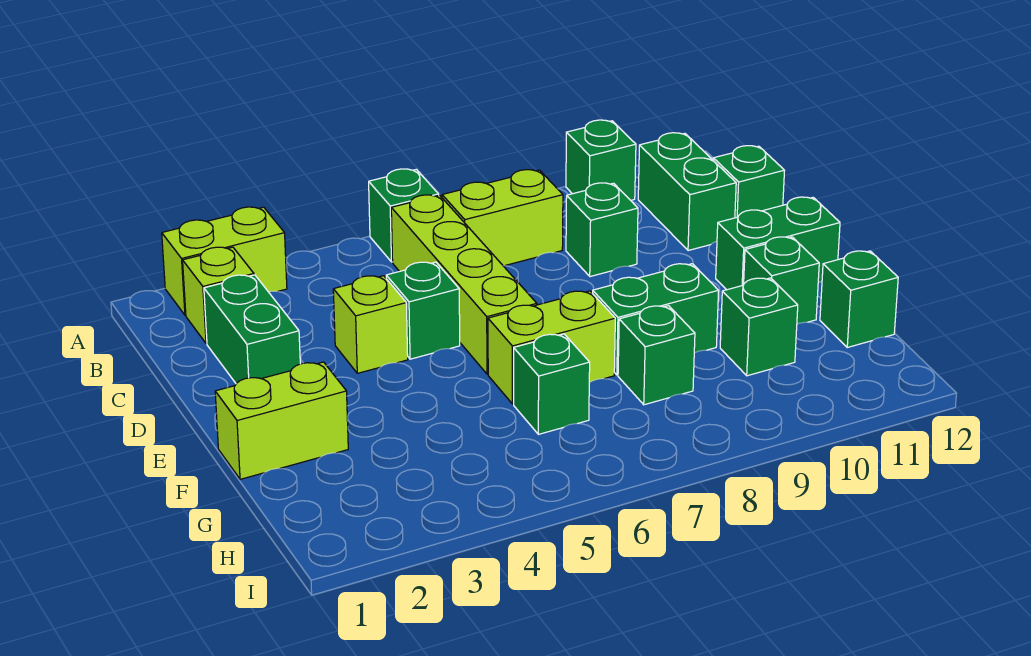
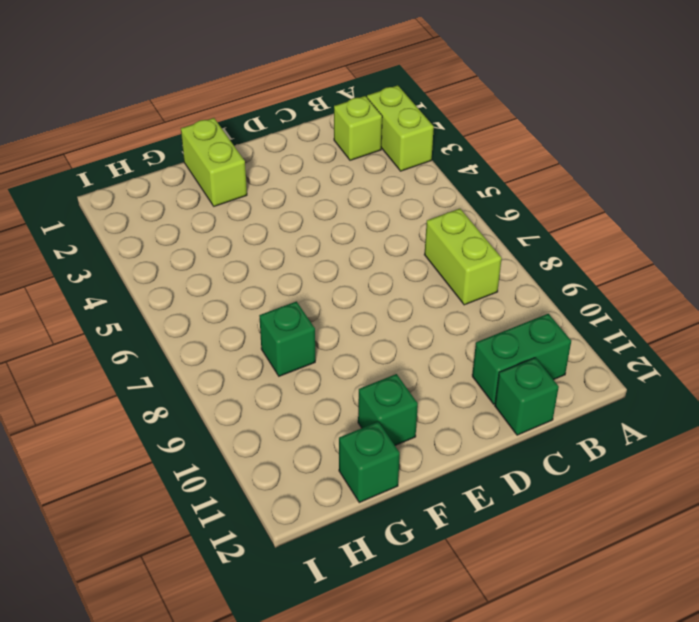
none -> green brick A6 level 1
none -> green brick A10 level 1
none -> lime brick B6:E6 level 1

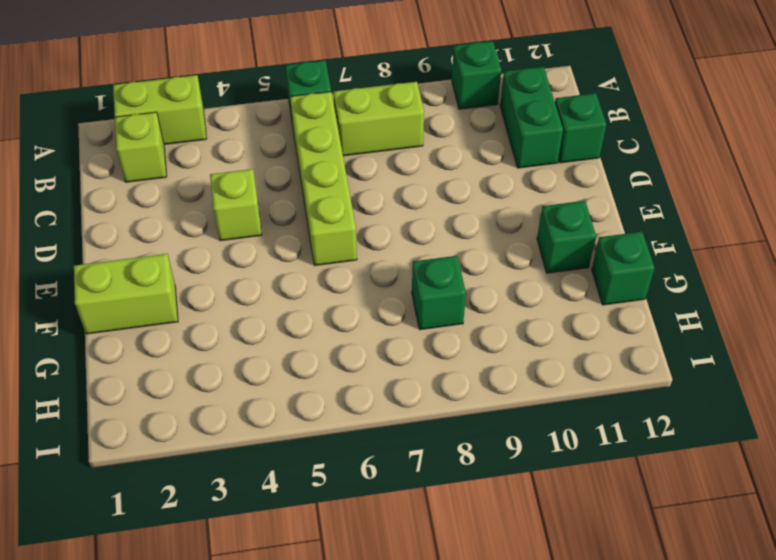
none -> green brick C2:D2 level 1
none -> green brick C9 level 1
none -> green brick D5 level 1

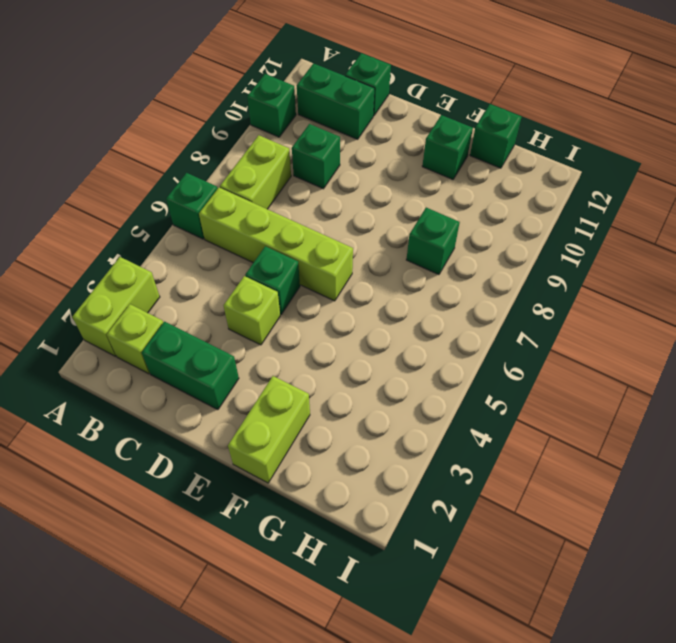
none -> green brick E11:E12 level 1
none -> lime brick F6:F7 level 1
none -> green brick F8:F9 level 1

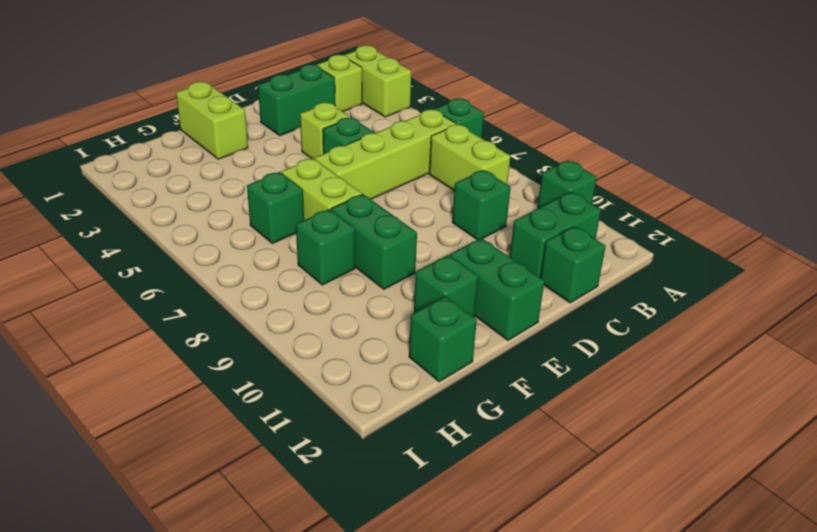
none -> green brick G10 level 1

